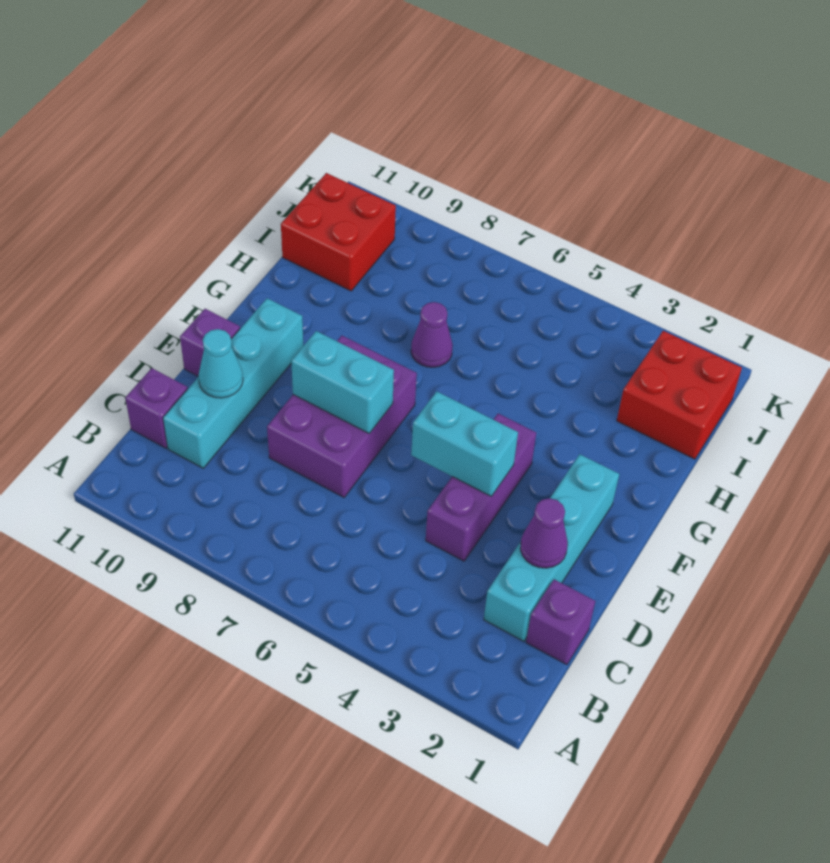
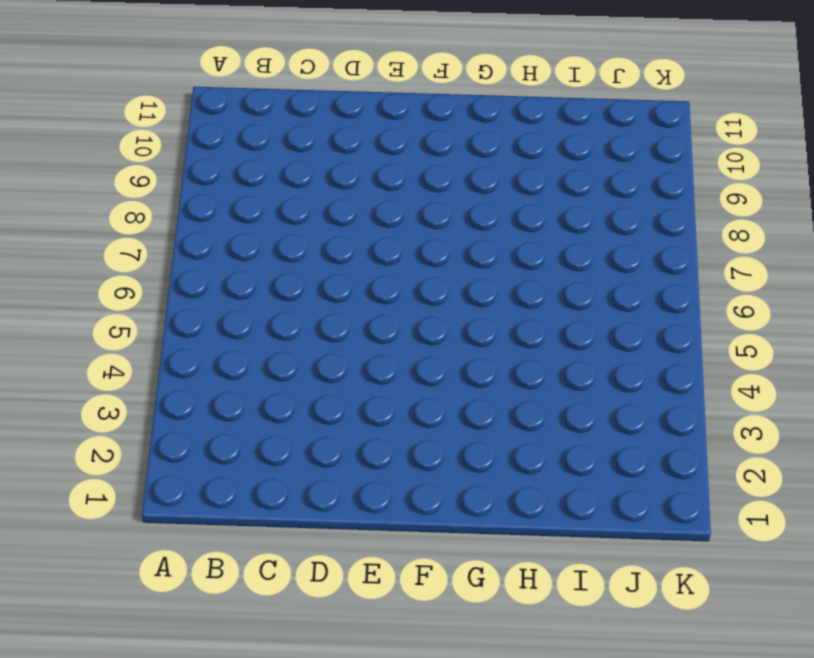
none -> purple brick C1 level 1
none -> cyan brick C2:F2 level 1
none -> cyan brick C10:F10 level 1

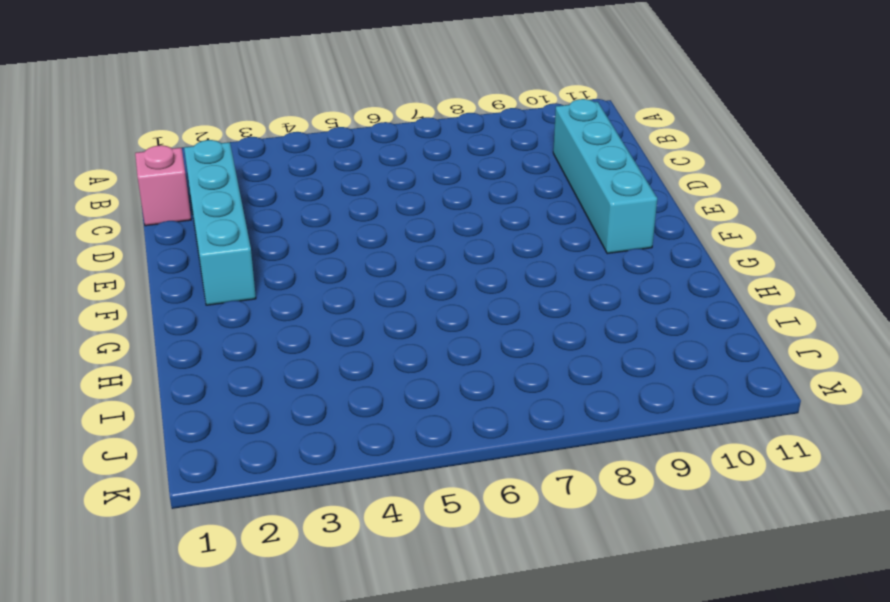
pink brick C1 level 1 -> purple brick C1 level 1
none -> purple brick C11 level 1
none -> purple brick D4:F4 level 1
none -> purple brick D7:F8 level 1

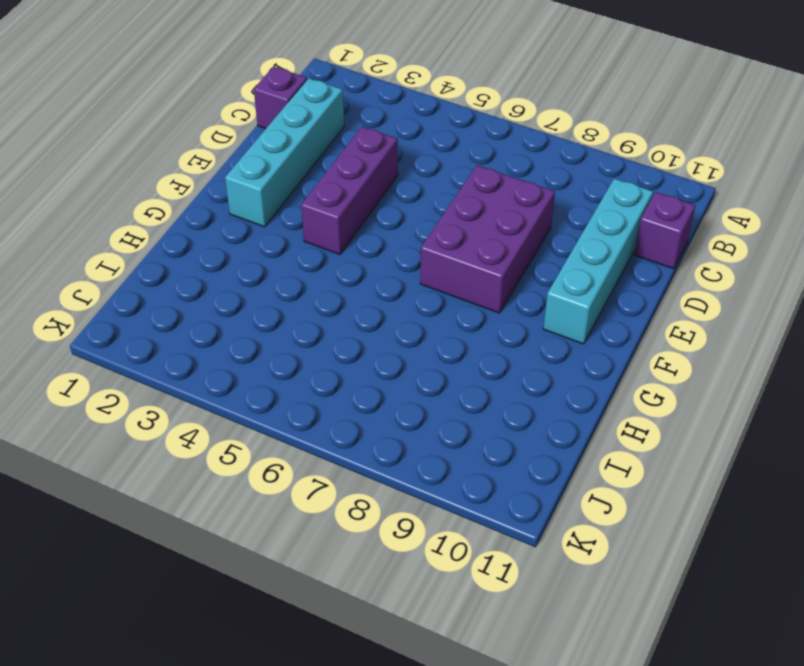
none -> purple brick E11 level 1
none -> purple cone H7 level 1
none -> red brick I1:J2 level 1

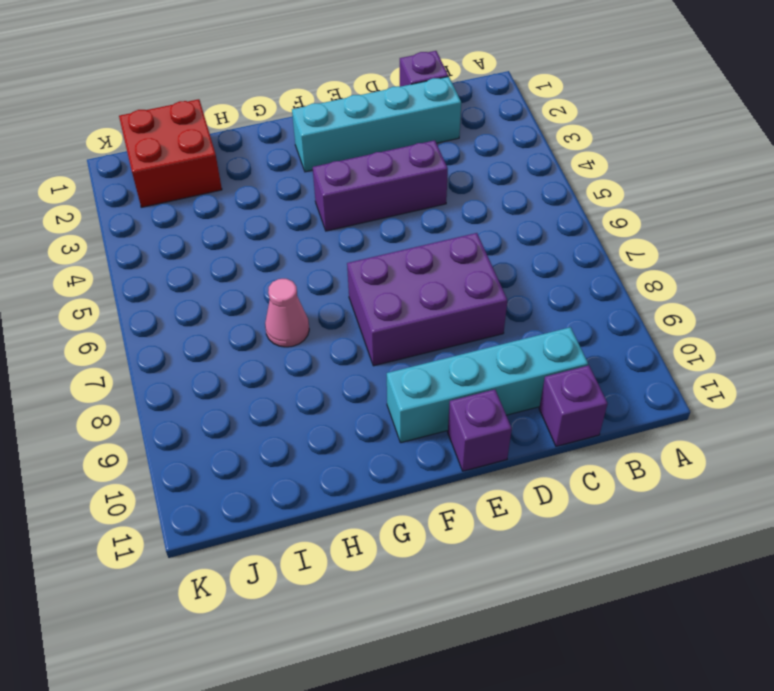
pink cone H7 level 1 -> purple cone H7 level 1
none -> red brick I10:J11 level 1
none -> purple cone D2 level 2
none -> cyan cone D10 level 2

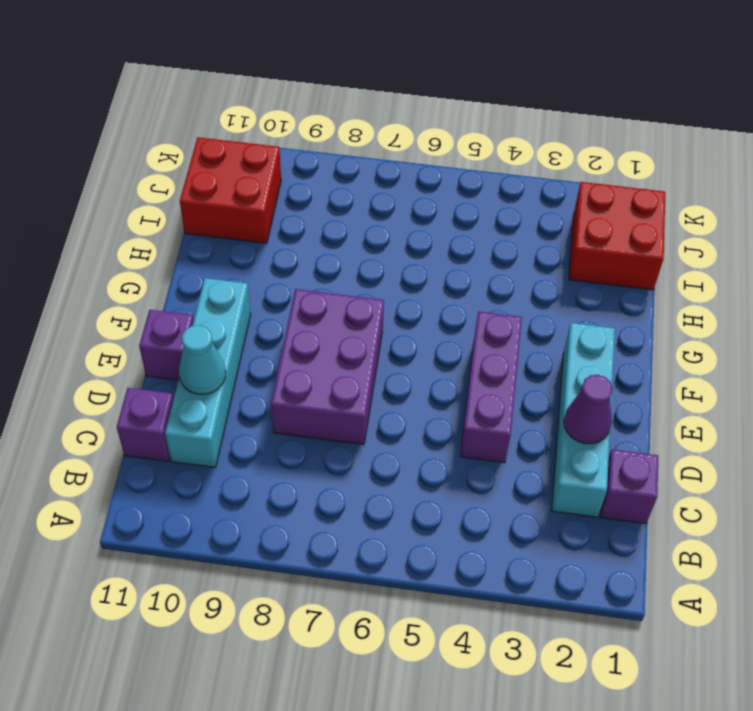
none -> purple cone H7 level 1
none -> cyan brick E4:E5 level 2
none -> cyan brick E7:E8 level 2

